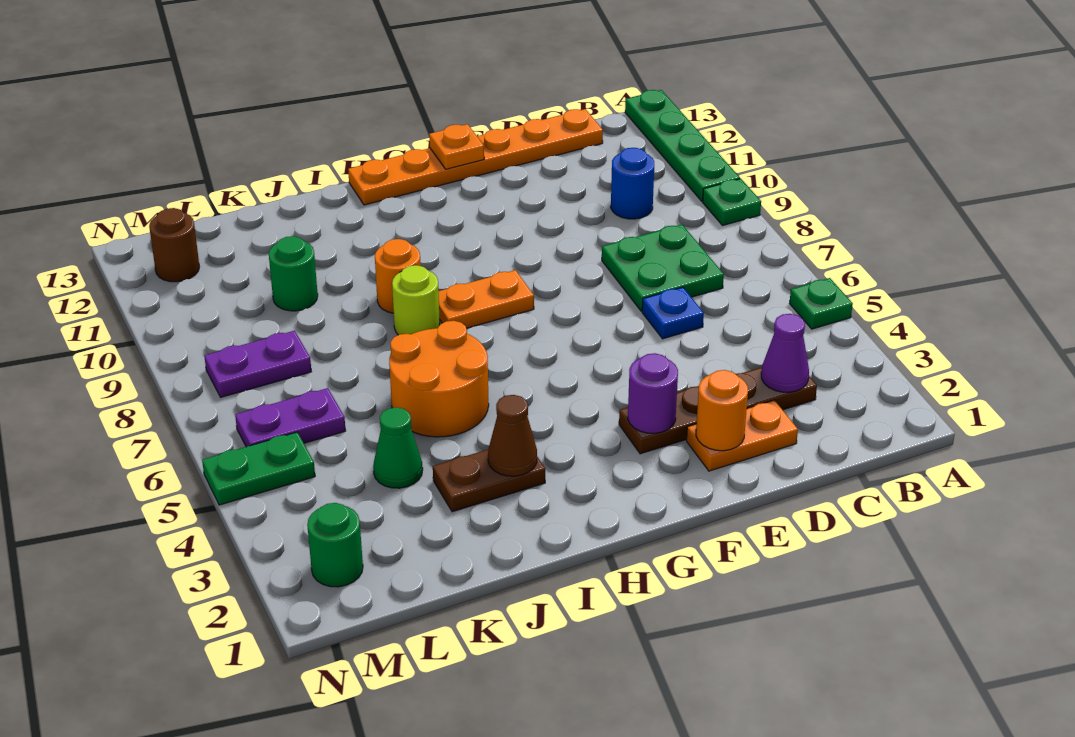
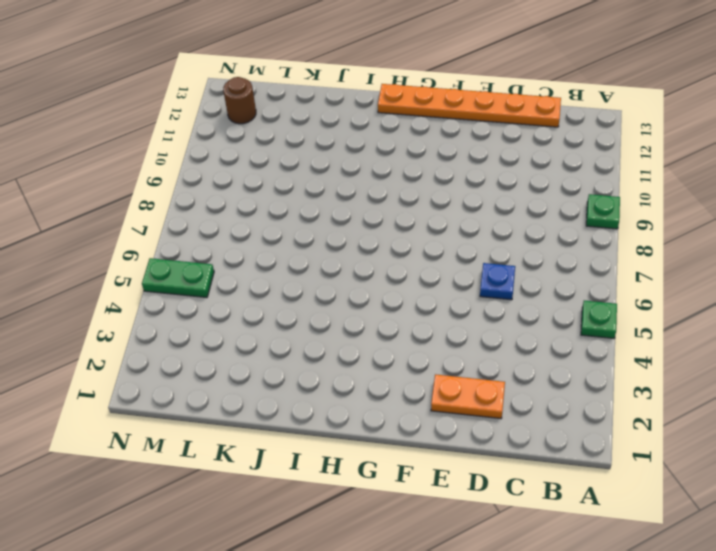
none -> green plate A10:A13 level 1
none -> brown plate C3:F3 level 1
none -> green plate C7:D8 level 1

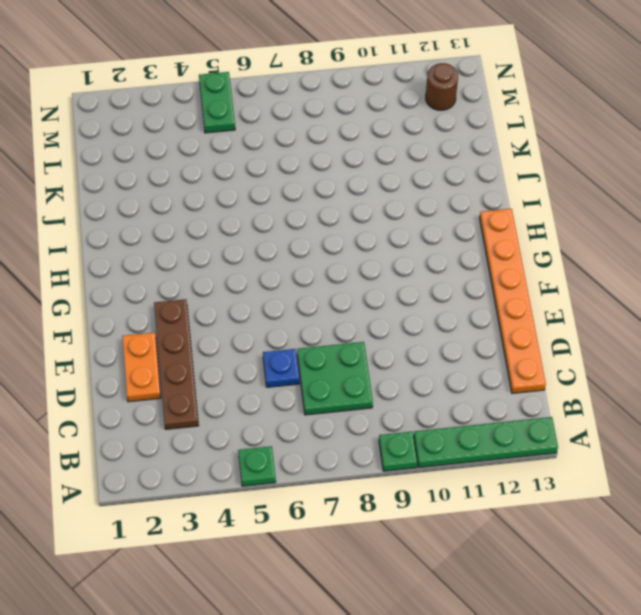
none -> blue round brick C10 level 1
none -> orange plate G8:H8 level 1
none -> brown plate I3:J3 level 1

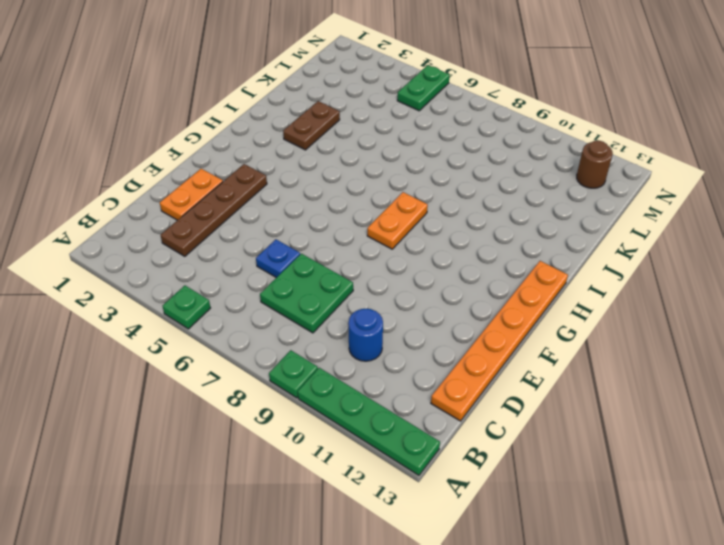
none -> orange round brick I5:J6 level 1
none -> lime round brick I8 level 1
none -> orange round brick I9 level 1

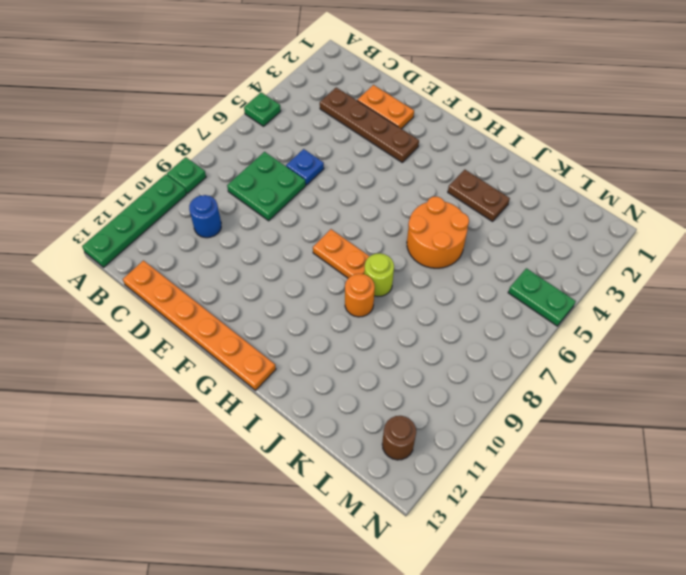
none -> green cone K4 level 1
none -> green round brick K10 level 1
none -> purple plate L6:M6 level 1

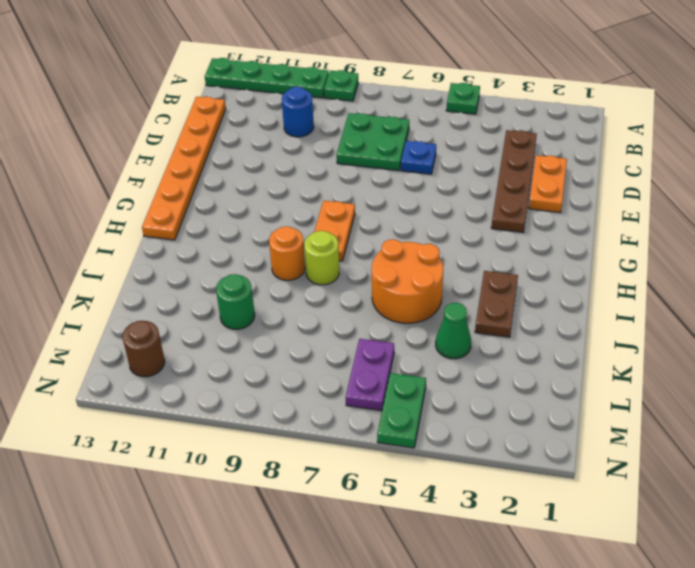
none -> purple plate L8:M8 level 1
none -> green round brick M2 level 1
none -> purple cone C3 level 2

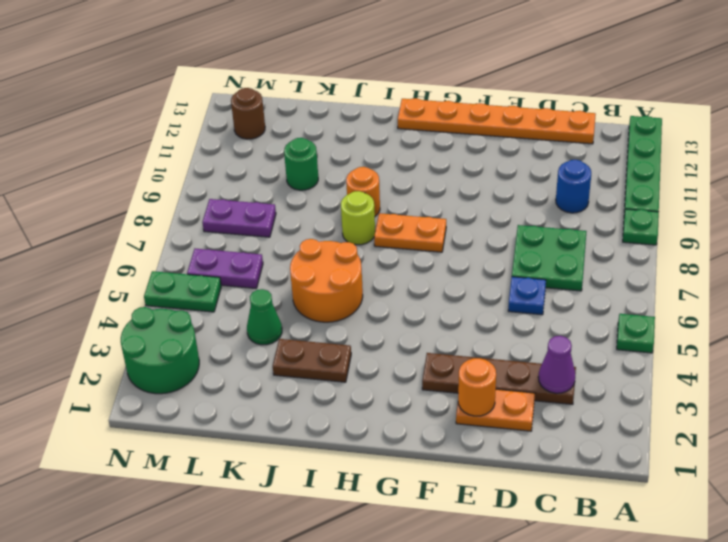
green round brick M2:N3 level 1 -> green round brick M2 level 1
none -> purple round brick F3 level 2
none -> orange plate F13 level 2
none -> brown cone I3 level 2

